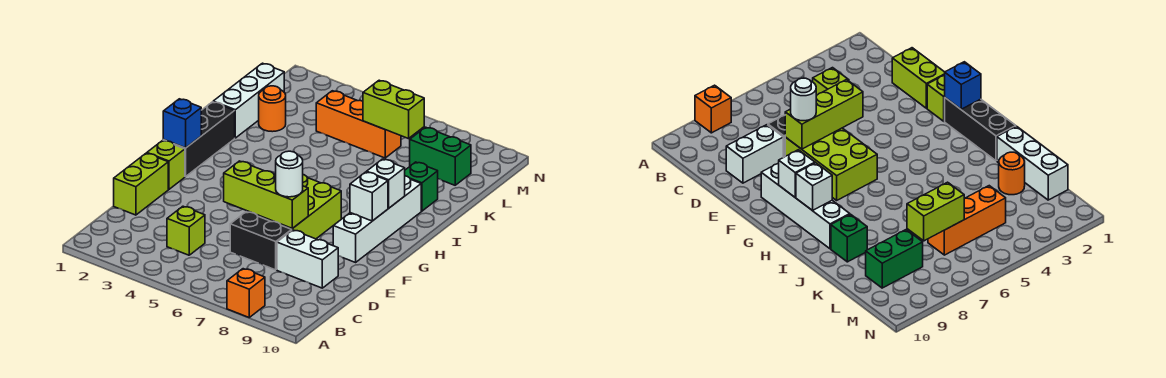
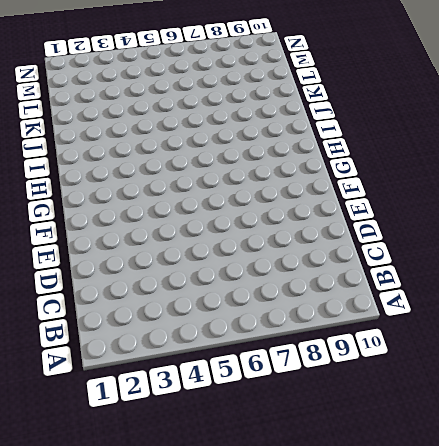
none -> orange brick A8 level 1
none -> lime brick C4 level 1
none -> lime brick D1:E1 level 1

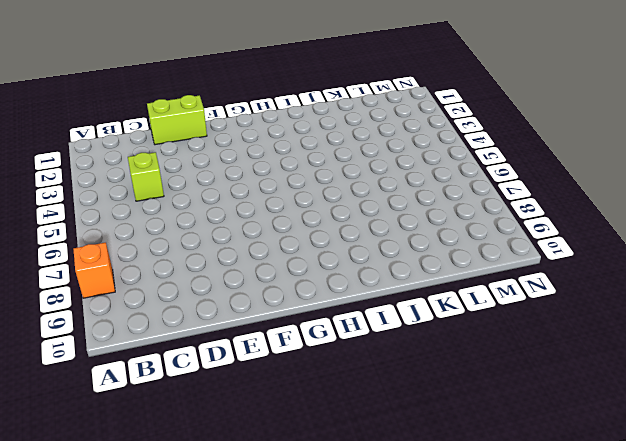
none -> black brick D6:D7 level 1
none -> white brick D8:D9 level 1
none -> lime brick E6:G7 level 1

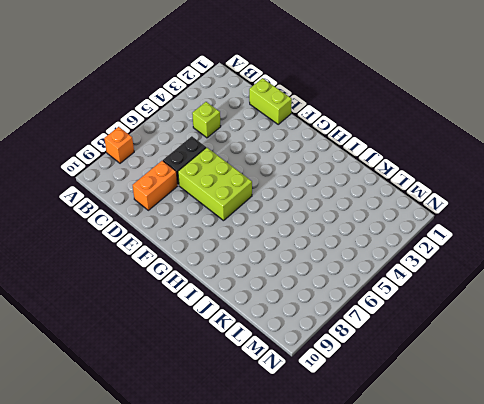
orange brick D8:D9 level 1 -> white brick D8:D9 level 1
none -> lime brick F1 level 1
none -> white brick F9:I9 level 1
none -> black brick G1:I1 level 1

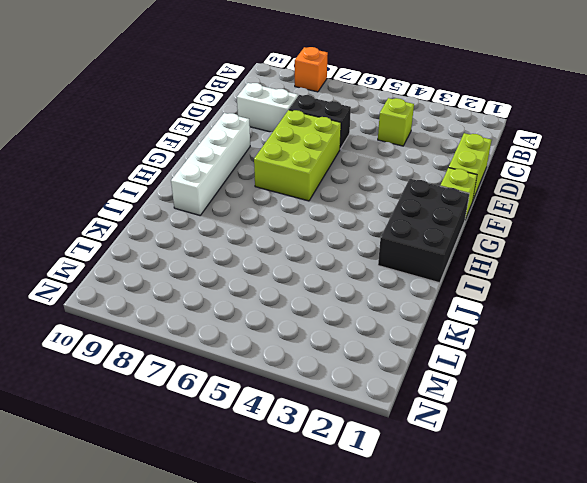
black brick G1:I2 level 1 -> black brick G1:I1 level 1
none -> white brick J1:L1 level 1
none -> green brick J9 level 1
none -> orange round brick K2 level 1

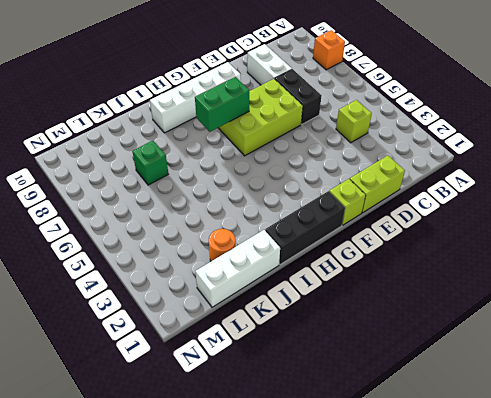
green brick G7:H7 level 2 -> green brick L8:L9 level 1
green brick K7 level 1 -> green brick J9 level 1
none -> orange brick L4:L6 level 1
none -> lime brick E5:E7 level 2
none -> blue brick G1 level 2

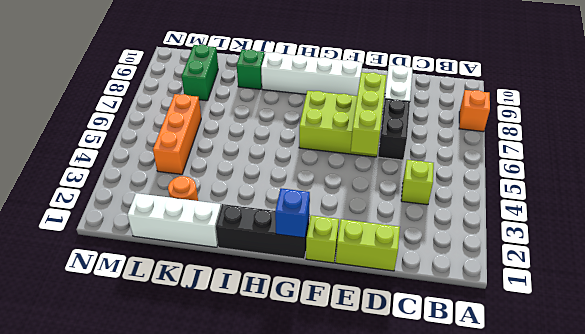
none -> white brick G9 level 2
none -> white brick H9 level 2
none -> lime brick L6:L7 level 2

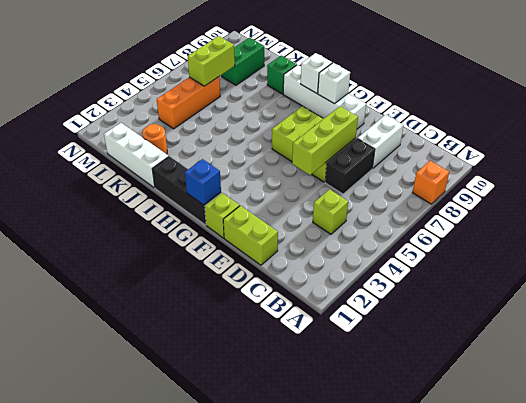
none -> white round brick E7 level 3

